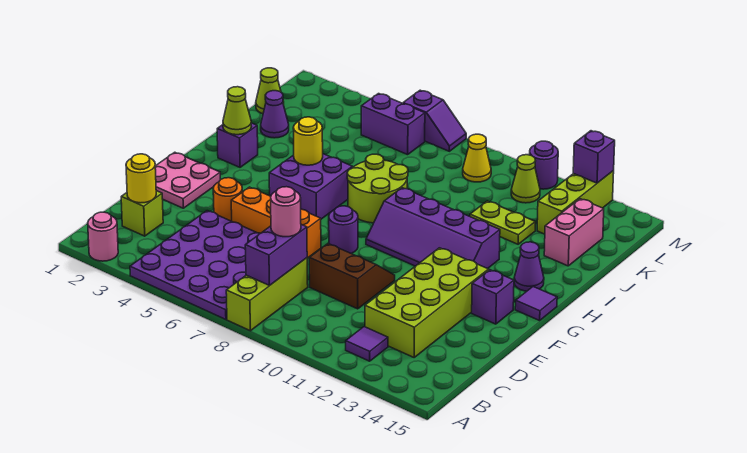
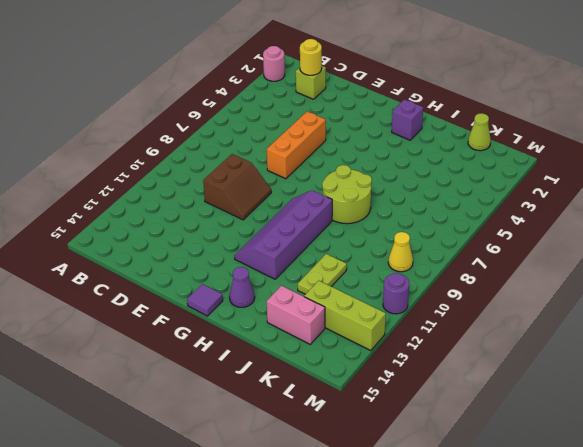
none -> purple plate A4:D7 level 1
none -> lime brick A8:C8 level 1
none -> purple tile B12 level 1
none -> lime brick C12:F13 level 1

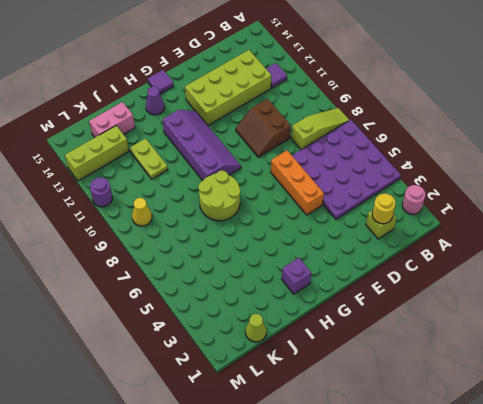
lime slope A8:C8 level 1 top C -> lime brick A8:C8 level 1
none -> pink plate E1:F2 level 1
none -> orange round brick E4 level 1
none -> purple round brick F8 level 1
none -> purple brick F14 level 1

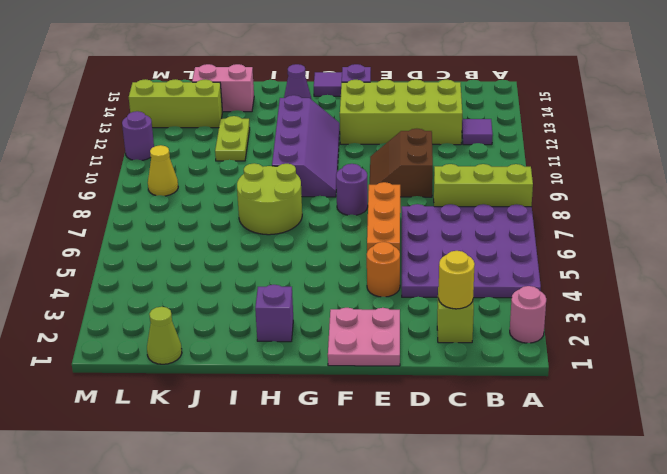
none -> purple brick G5:H6 level 1
none -> purple cone J2 level 1
none -> purple brick L5:L6 level 1
none -> lime cone L11 level 1

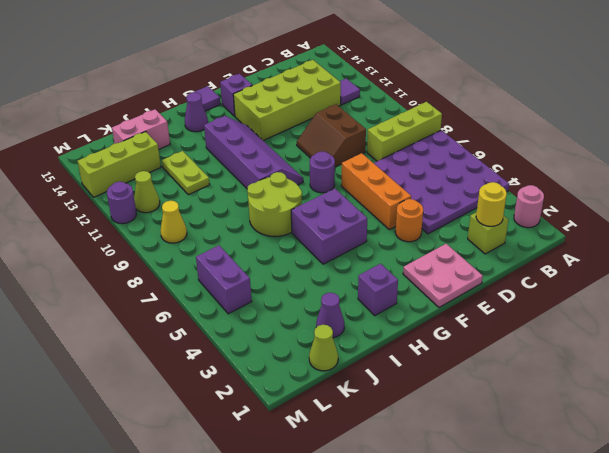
none -> purple slope M6:M7 level 1 top 6
none -> purple brick B8:C8 level 2
none -> lime cone H2 level 2
none -> yellow round brick H5 level 2

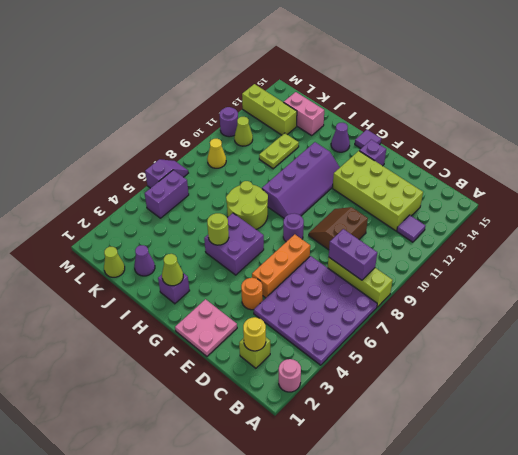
lime round brick H5 level 2 -> yellow round brick H5 level 2
none -> purple brick M13 level 2
none -> pink round brick C8 level 3

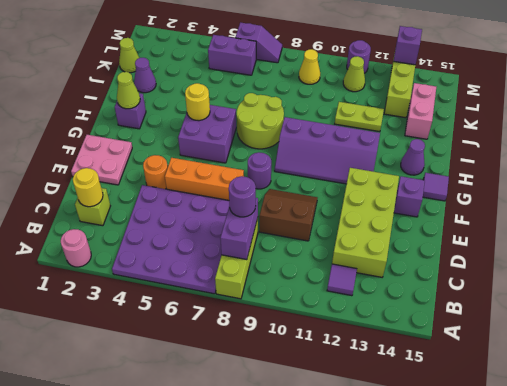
purple round brick C8 level 3 -> pink round brick C8 level 3

